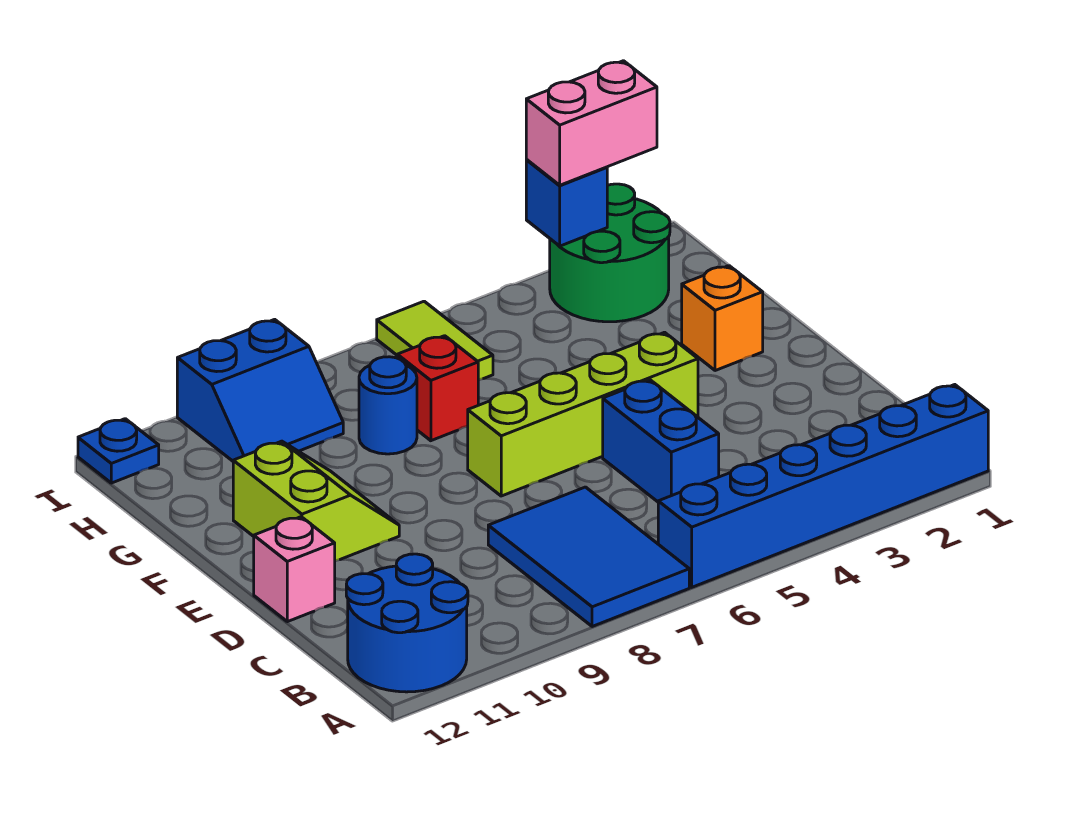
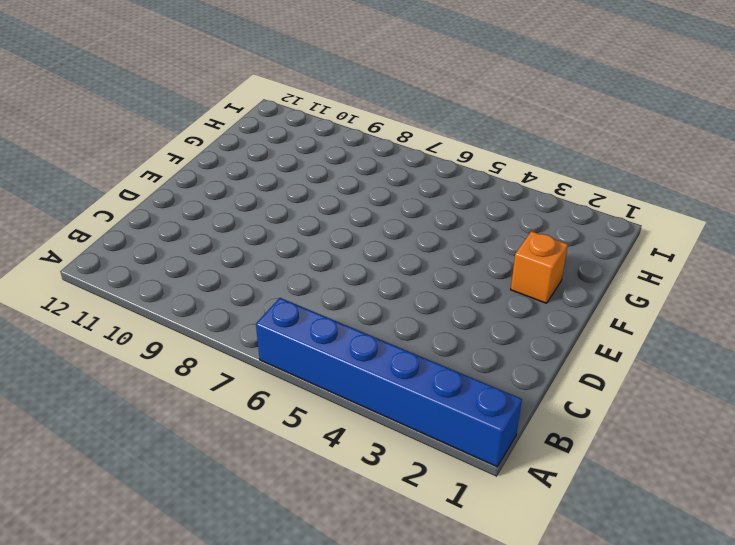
none -> blue tile A7:C8 level 1
none -> blue round brick A11:B12 level 1
none -> blue brick C5:D5 level 1

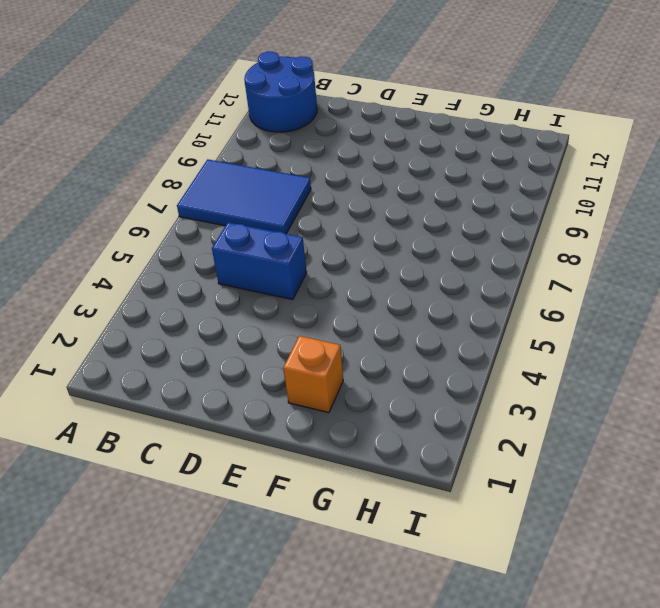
none -> blue brick A1:A6 level 1
none -> pink brick D12 level 1
none -> lime brick E4:E7 level 1

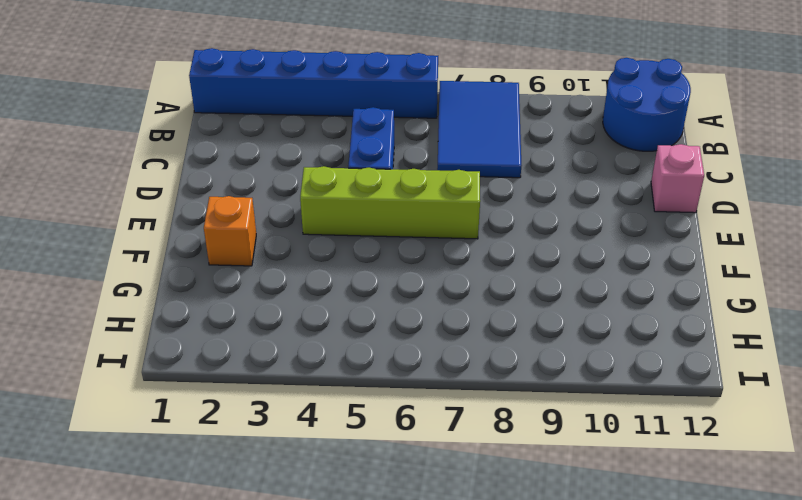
none -> lime slope E10:F11 level 1 top 11
none -> red brick G7 level 1
none -> blue round brick G8 level 1

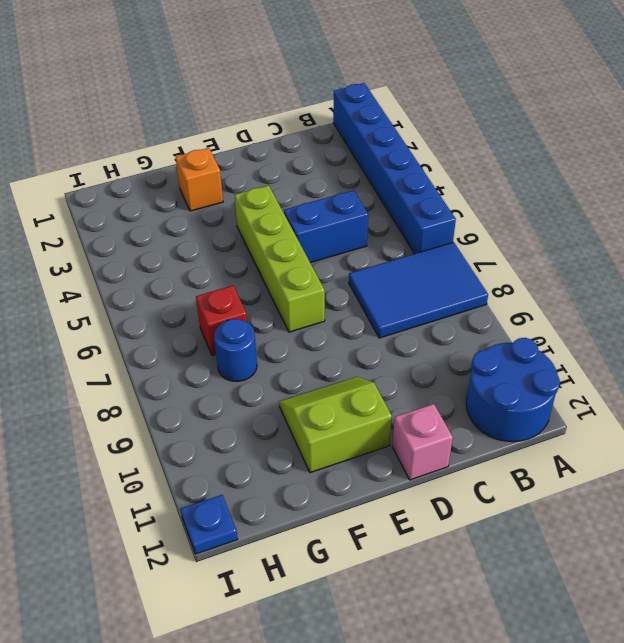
none -> green round brick H2:I3 level 1
none -> lime tile H6:I6 level 1
none -> blue slope H9:I10 level 1 top I

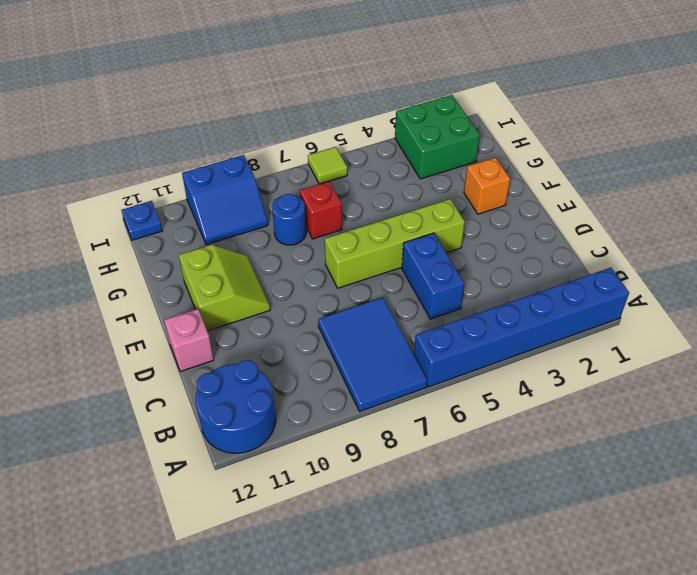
green brick H2:I3 level 1 -> green round brick H2:I3 level 1
lime tile I6 level 1 -> lime tile H6:I6 level 1
none -> blue brick I3 level 2
none -> pink brick I2:I3 level 3

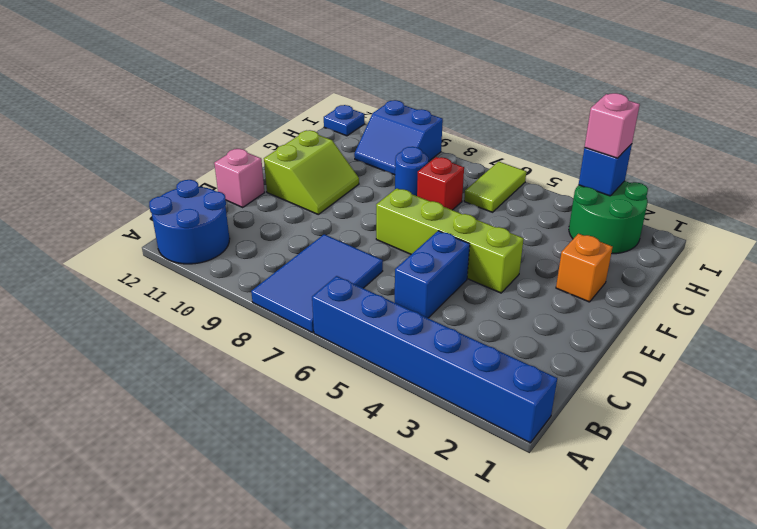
pink brick I3 level 3 -> pink brick I2:I3 level 3

